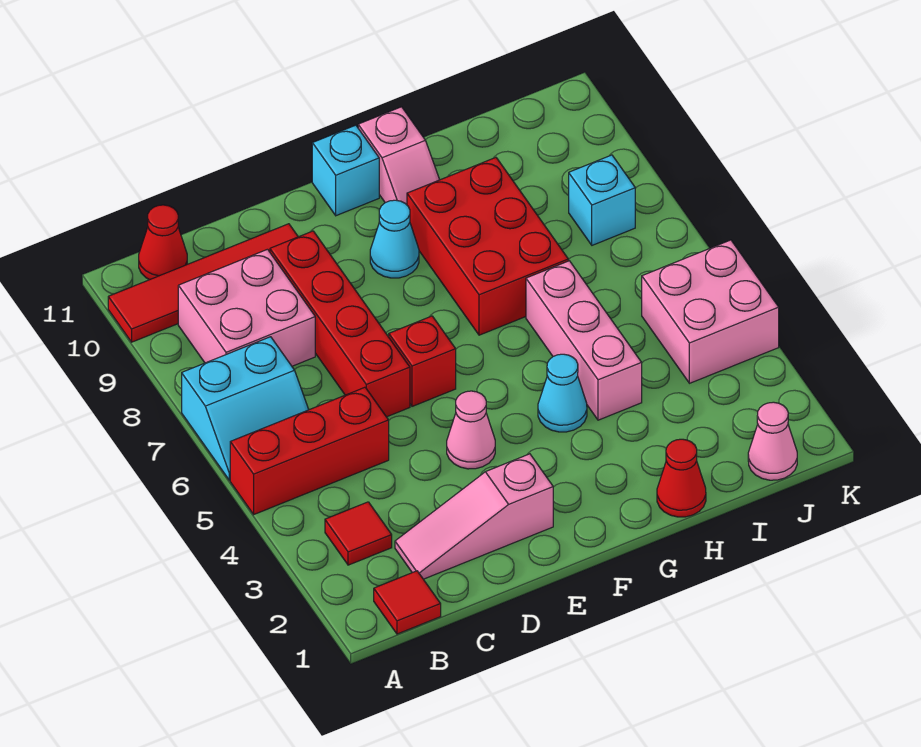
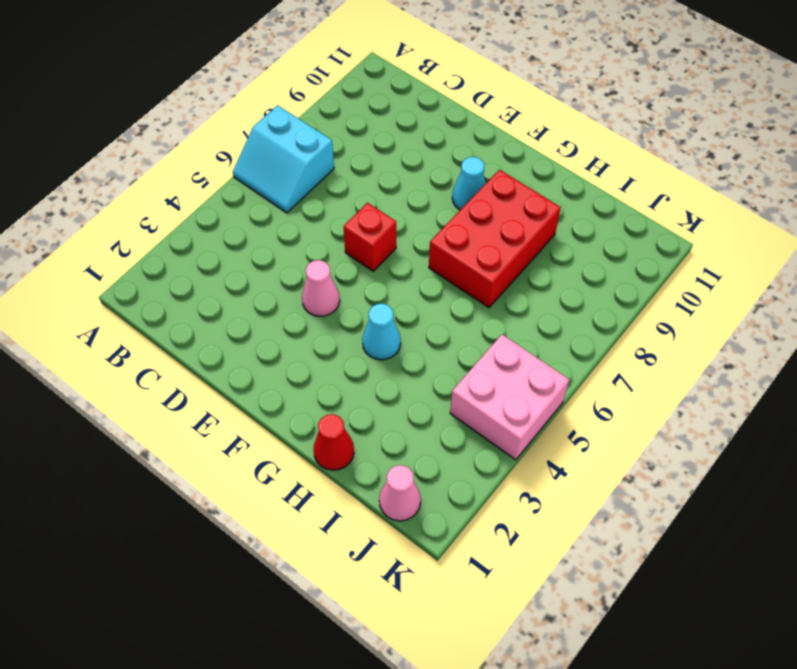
none -> red brick A5:C5 level 1
none -> red tile A10:D10 level 1
none -> red tile B1 level 1

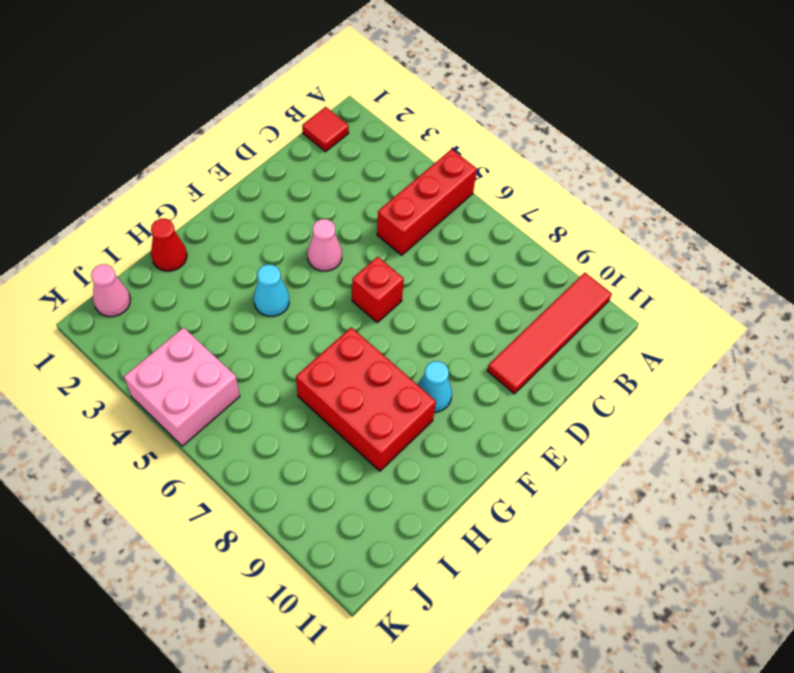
none -> cyan slope A6:B7 level 1 top 7
none -> red tile B3 level 1
none -> pink brick B8:C9 level 1

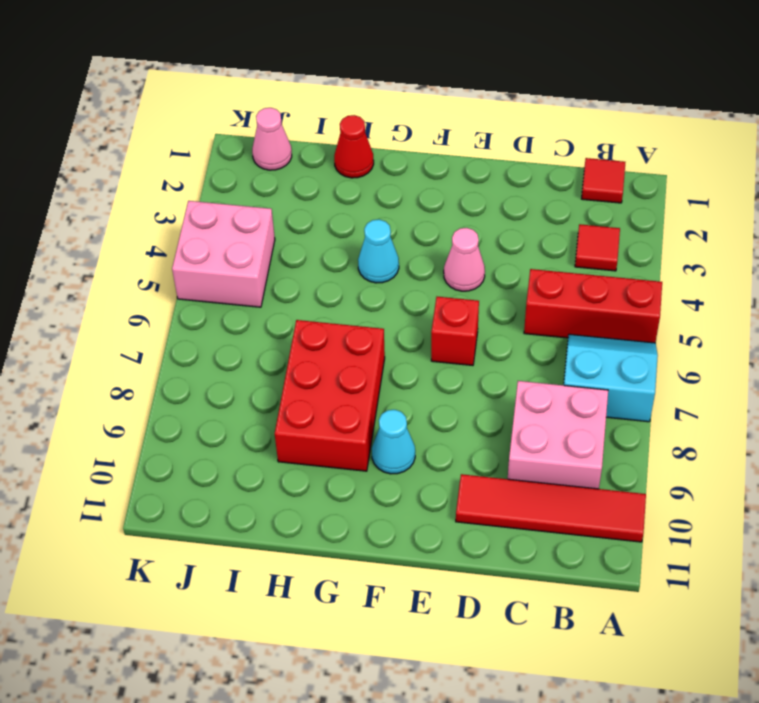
none -> red cone B11 level 1
none -> pink slope C2:E2 level 1 top E
none -> red brick D6:D9 level 1

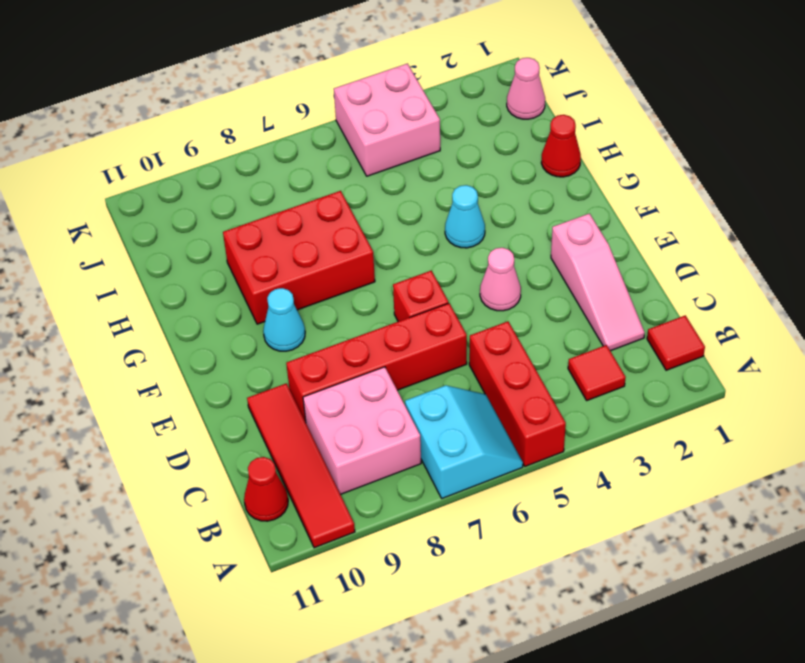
none -> cyan brick F11 level 1
none -> pink slope G10:G11 level 1 top 11
none -> pink brick H4:H6 level 1

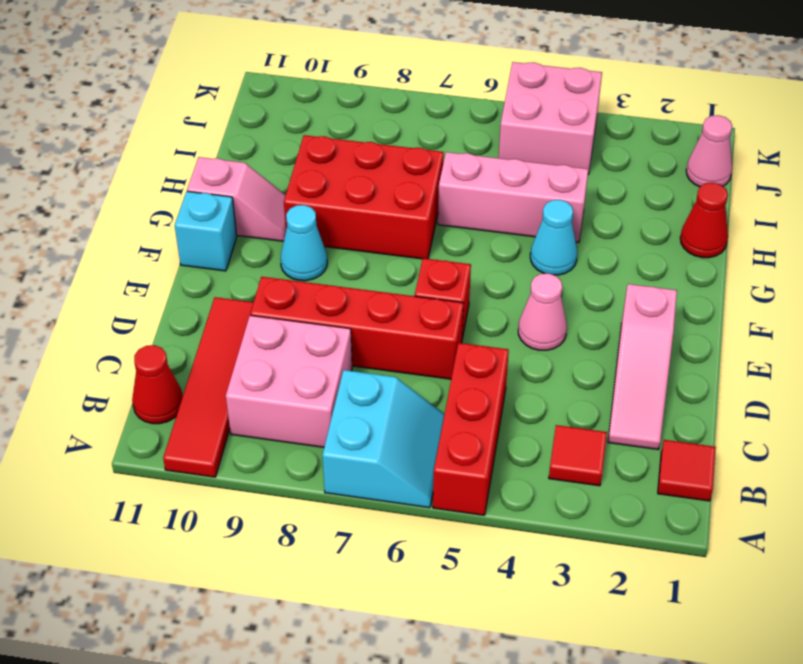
none -> cyan brick J8 level 1

